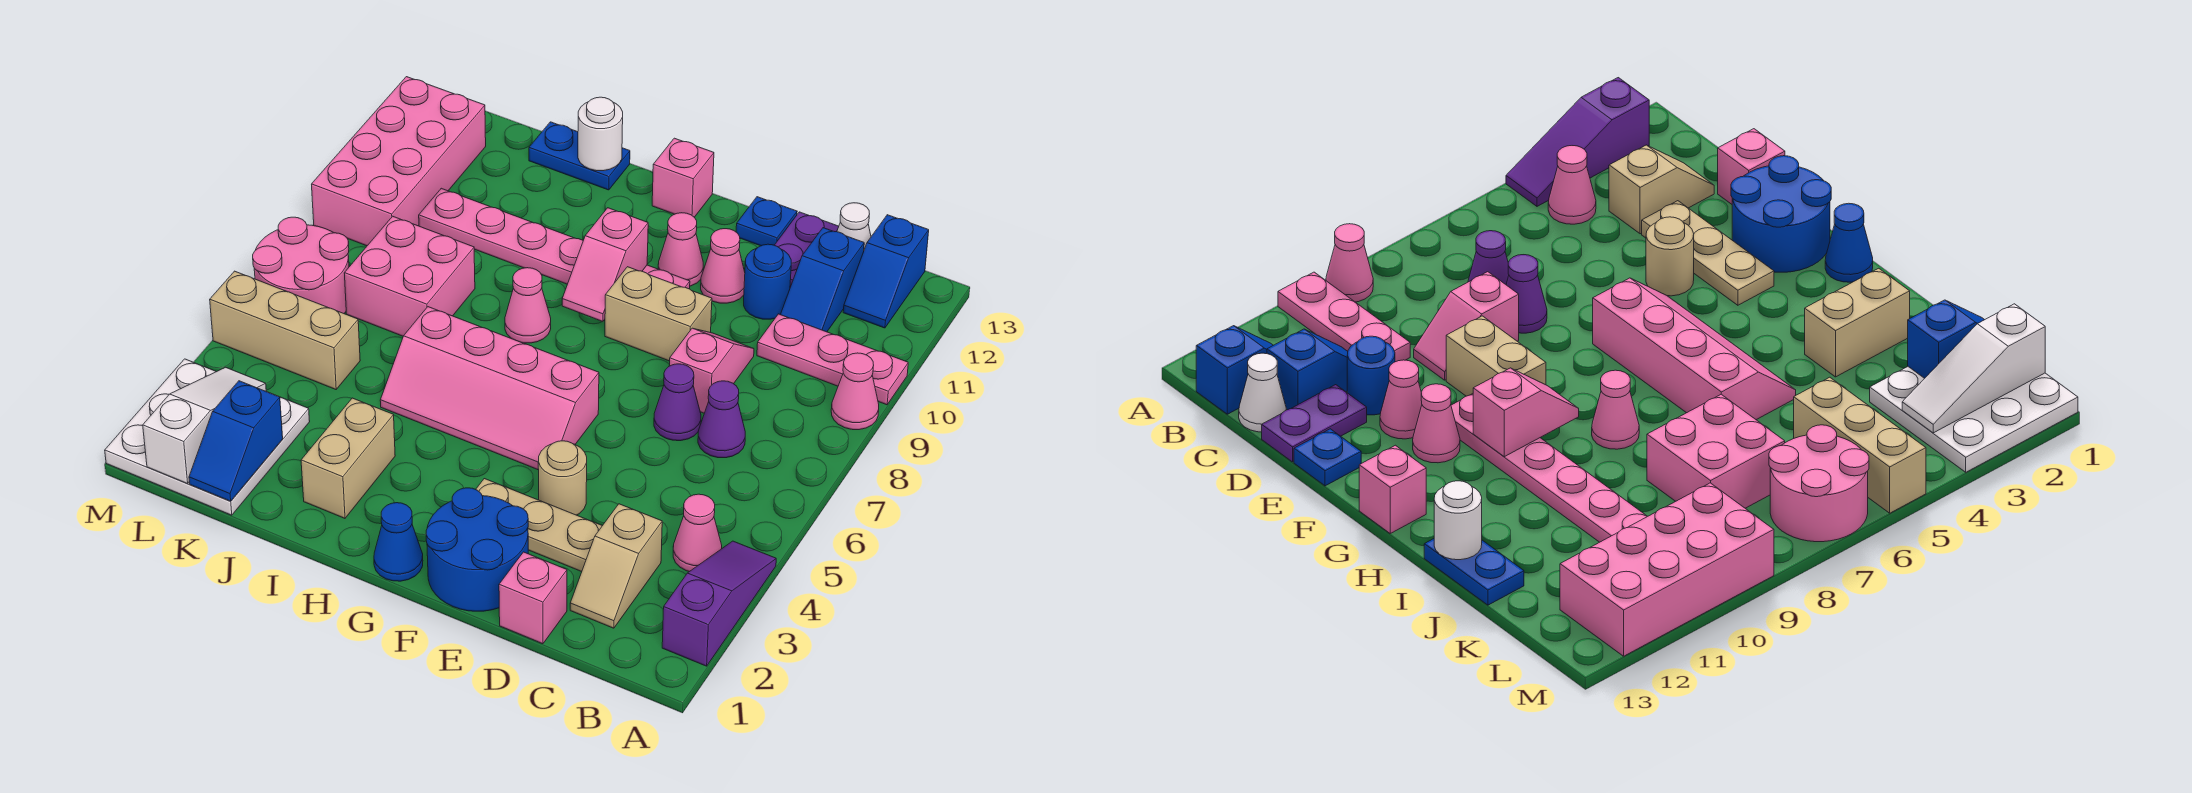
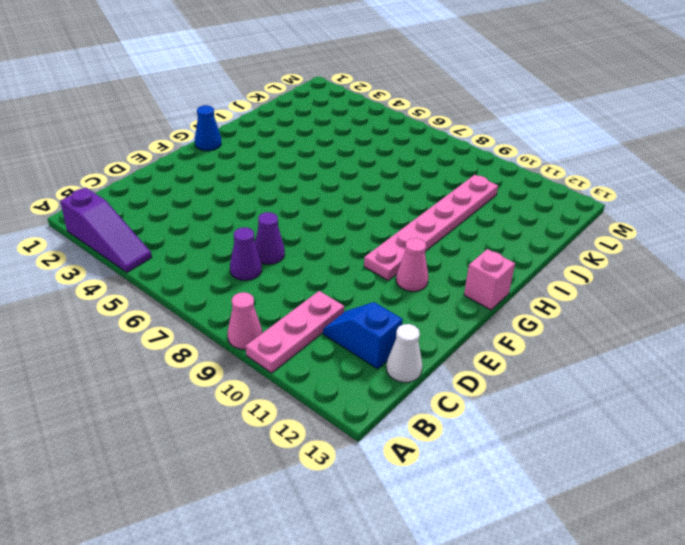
none -> pink cone B4 level 1
none -> blue slope B12:B13 level 1 top 13
none -> tan slope C2:C3 level 1 top 3
none -> pink brick D1 level 1

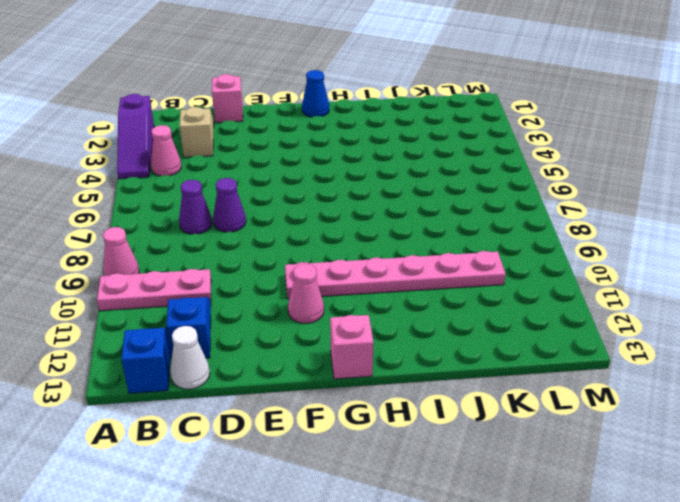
none -> tan plate D3:F3 level 1
none -> pink slope D8:D9 level 1 top 8
none -> blue round brick D11 level 1
none -> purple plate D12:D13 level 1

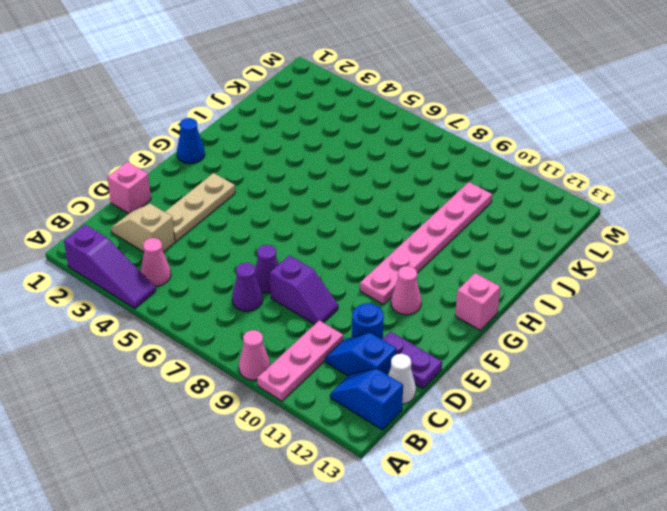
purple slope D8:D9 level 1 top 8 -> pink slope D8:D9 level 1 top 8
none -> blue round brick E1:F2 level 1
none -> tan round brick E4 level 1
none -> tan brick E9:F9 level 1
none -> pink cone E11 level 1

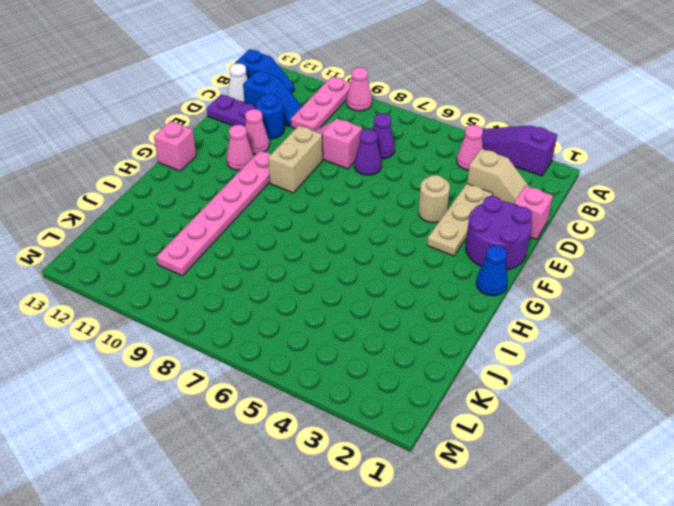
purple round brick E1:F2 level 1 -> blue round brick E1:F2 level 1
none -> blue plate E13 level 1
none -> pink slope F5:I6 level 1 top 6
none -> pink cone H8 level 1
none -> tan brick I2:I3 level 1

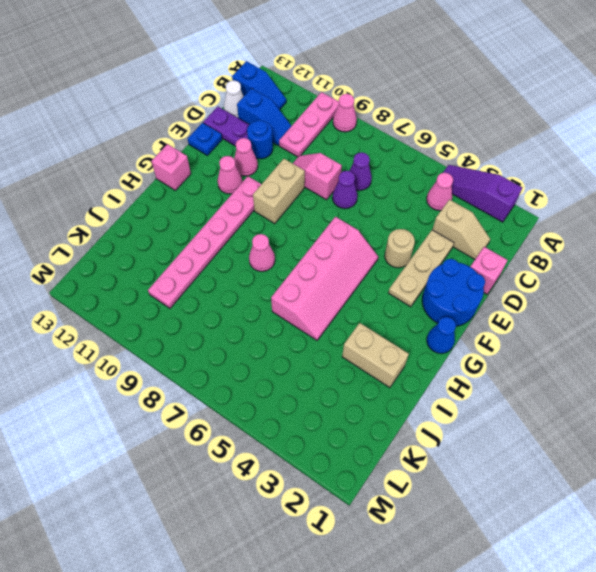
none -> blue plate I13:J13 level 1
none -> pink brick J7:K8 level 1
none -> white plate K1:M3 level 1
none -> tan brick K5:M5 level 1

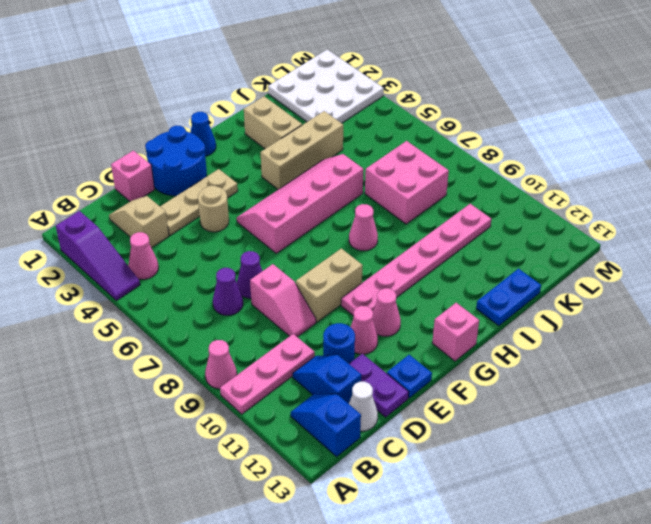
tan brick H4:J4 level 1 -> tan brick K5:M5 level 1
none -> pink round brick L6:M7 level 1
none -> pink brick L9:M12 level 1
none -> pink slope G9:G10 level 2 top 10
none -> white round brick I13 level 2

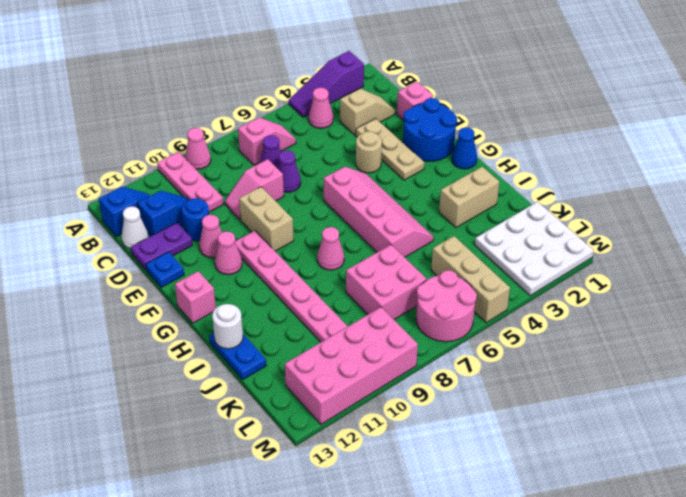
pink slope B6:B7 level 1 top 7 -> pink slope G9:G10 level 2 top 10
none -> blue slope K1:K2 level 2 top 2
none -> white slope L1:L3 level 2 top 1

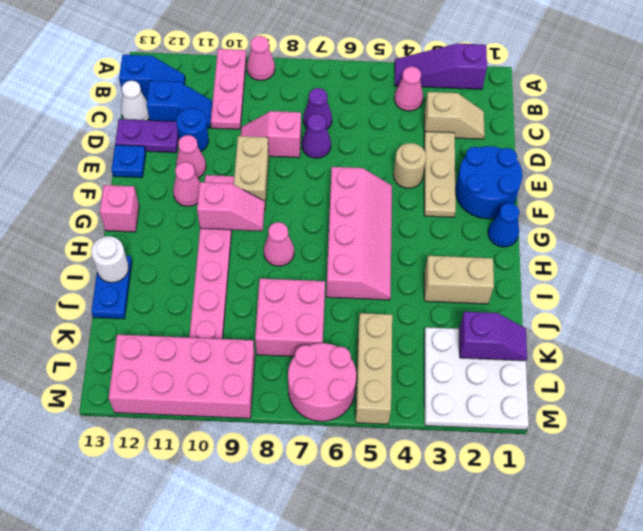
purple slope K1:K2 level 2 top 2 -> blue slope K1:K2 level 2 top 2
none -> pink brick D1 level 1
none -> white slope L1:L3 level 2 top 1

